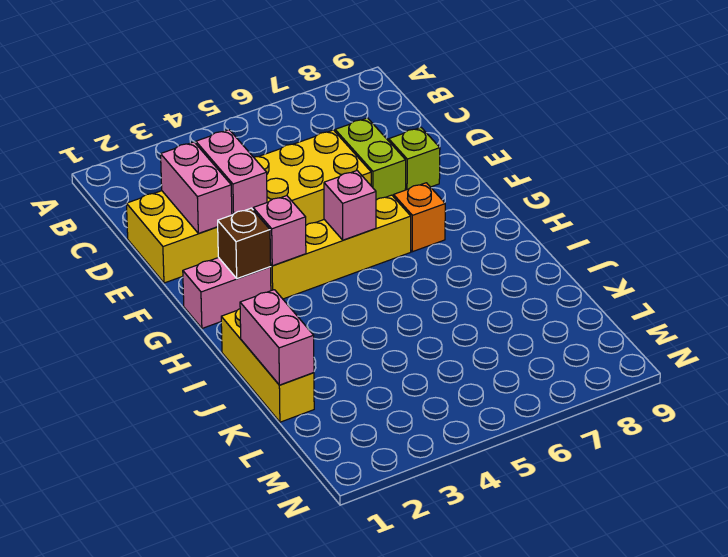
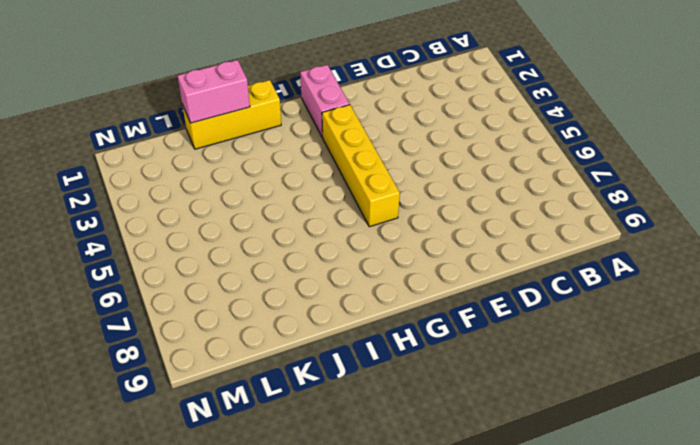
none -> yellow brick D1:E6 level 1
none -> lime brick D7:E7 level 1
none -> lime brick E8 level 1

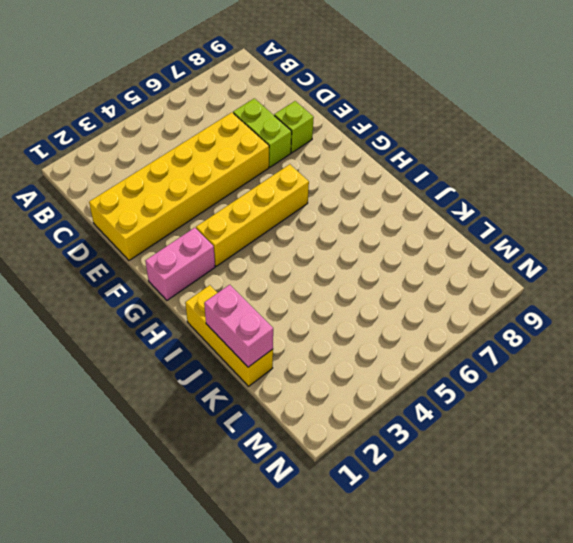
none -> orange brick G7 level 1
none -> pink brick D2:E2 level 2
none -> pink brick D3:E3 level 2

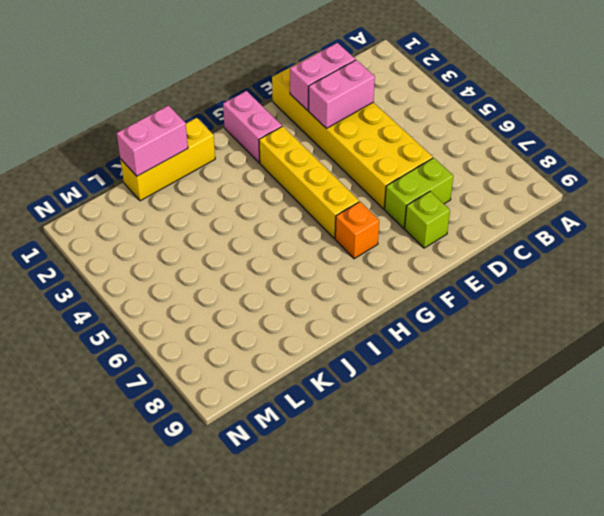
none -> brown brick G2 level 2
none -> pink brick G3 level 2
none -> pink brick G5 level 2

